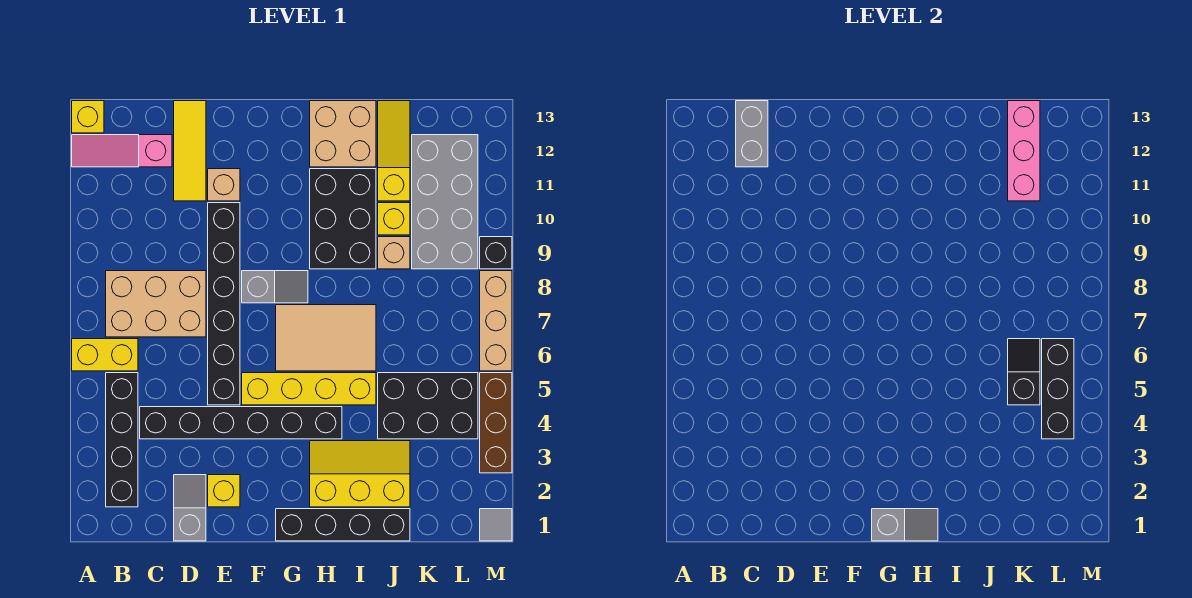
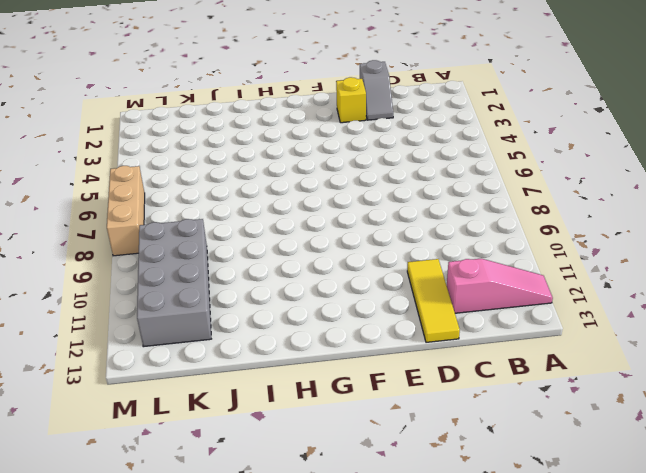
none -> yellow brick A6:B6 level 1
none -> yellow brick A13 level 1
none -> black brick B2:B5 level 1
none -> tan brick B7:D8 level 1

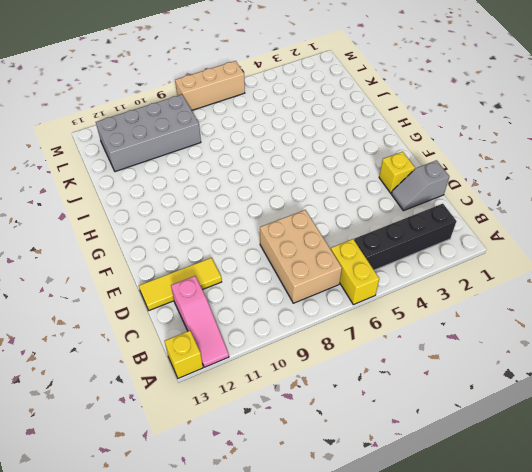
none -> black brick C4:H4 level 1
none -> black brick E5:E10 level 1
none -> tan brick E11 level 1
none -> yellow brick F5:I5 level 1

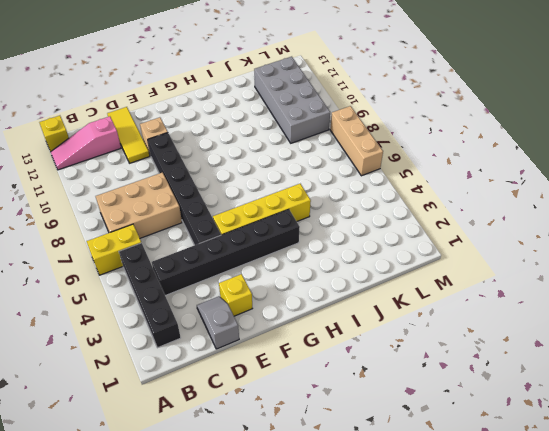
none -> grey slope F8:G8 level 1 top F
none -> black brick G1:J1 level 1
none -> tan tile G6:I7 level 1
none -> yellow slope H2:J3 level 1 top 2

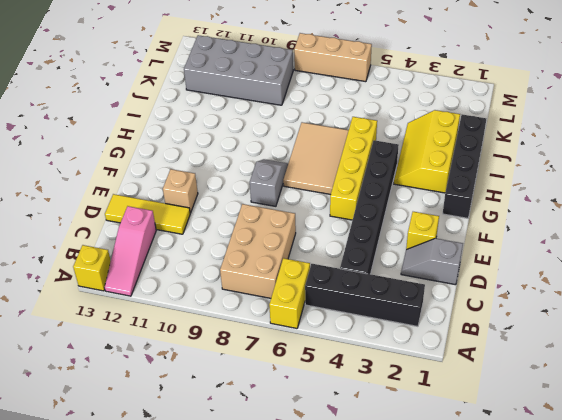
none -> black brick E5:E10 level 1
none -> black brick H9:I11 level 1
none -> tan brick H12:I13 level 1
none -> black brick J4:L5 level 1

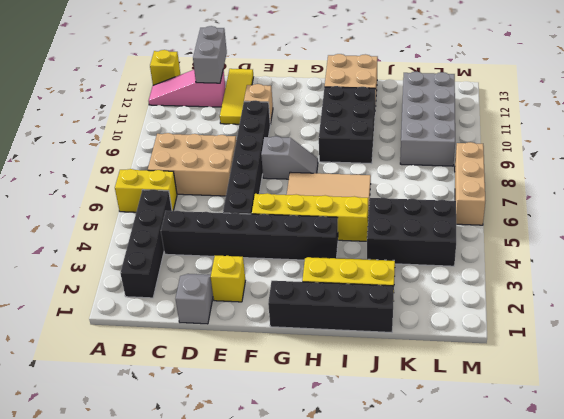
none -> tan brick J9 level 1
none -> yellow brick J10 level 1
none -> yellow slope J11:J13 level 1 top 11
none -> grey tile M1 level 1

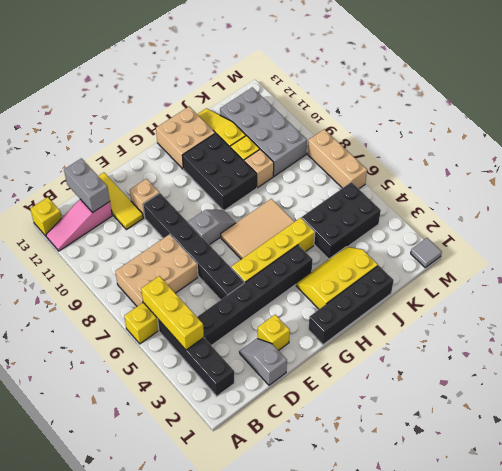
yellow brick B4:B6 level 2 -> none
none -> brown brick M3:M5 level 1
none -> black brick M9 level 1
none -> grey slope G1:H1 level 2 top G
none -> black slope K5:K6 level 2 top 5

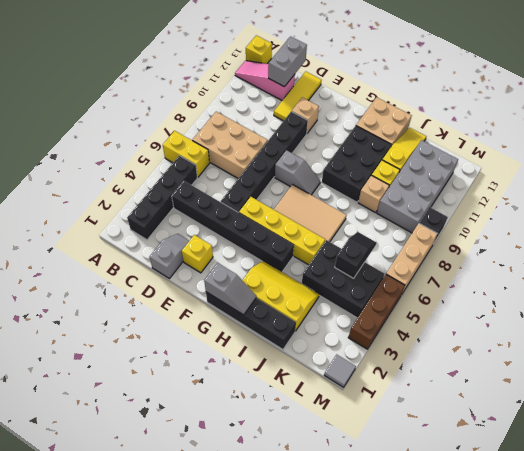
none -> pink brick K11:K13 level 2
none -> black brick L4:L6 level 2

